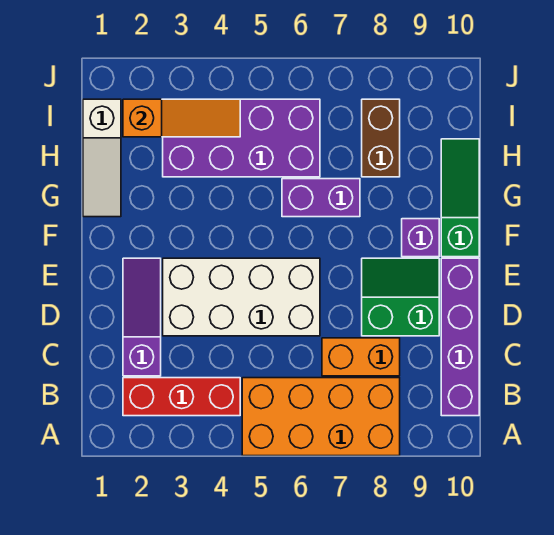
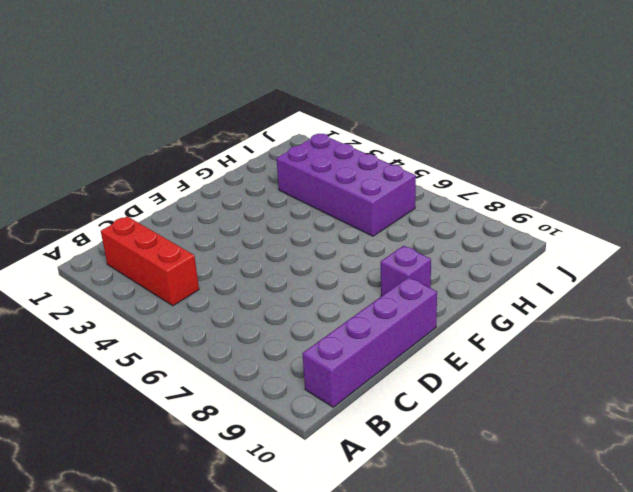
none -> orange brick A5:B8 level 1
none -> purple slope C2:E2 level 1 top C
none -> orange brick C7:C8 level 1

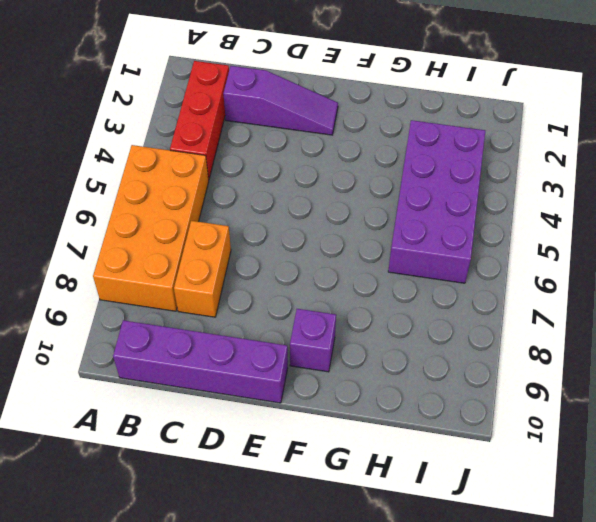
none -> white brick D3:E6 level 1
none -> green slope D8:E9 level 1 top D
none -> green slope F10:H10 level 1 top F

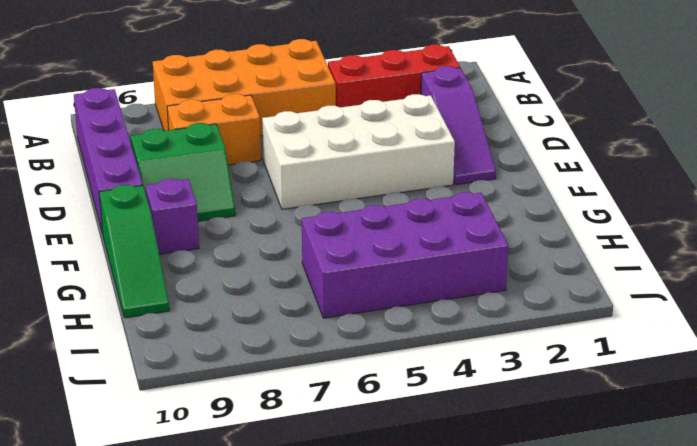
none -> white slope G1:I1 level 1 top I
none -> purple brick G6:G7 level 1
none -> brown brick H8:I8 level 1

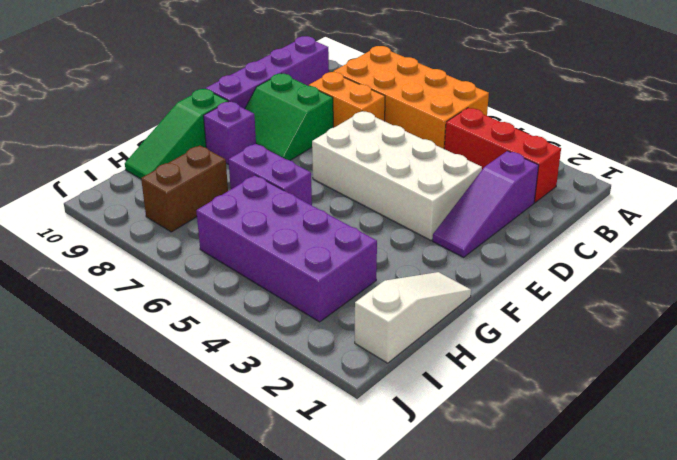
none -> orange slope I2:I4 level 2 top 2

